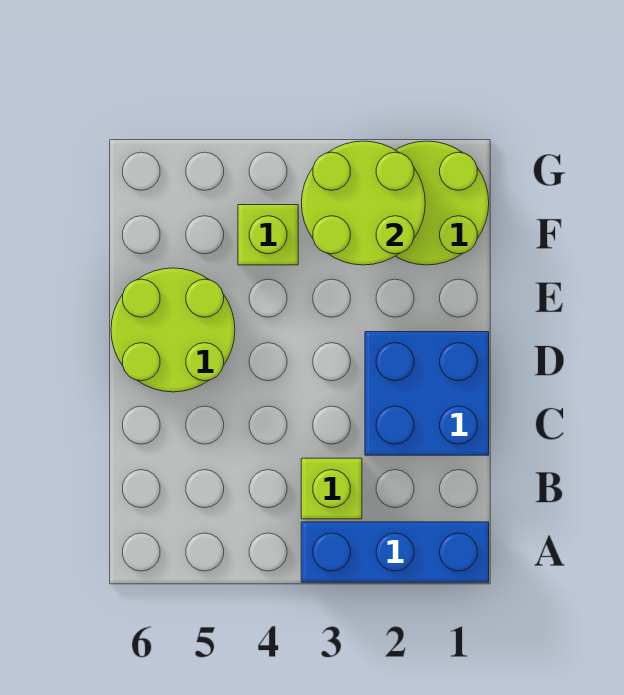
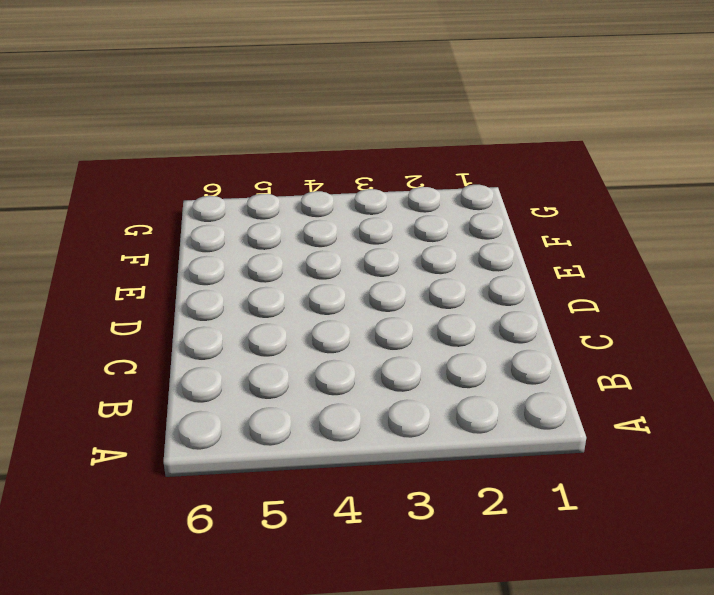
none -> blue brick A1:A3 level 1
none -> lime brick B3 level 1

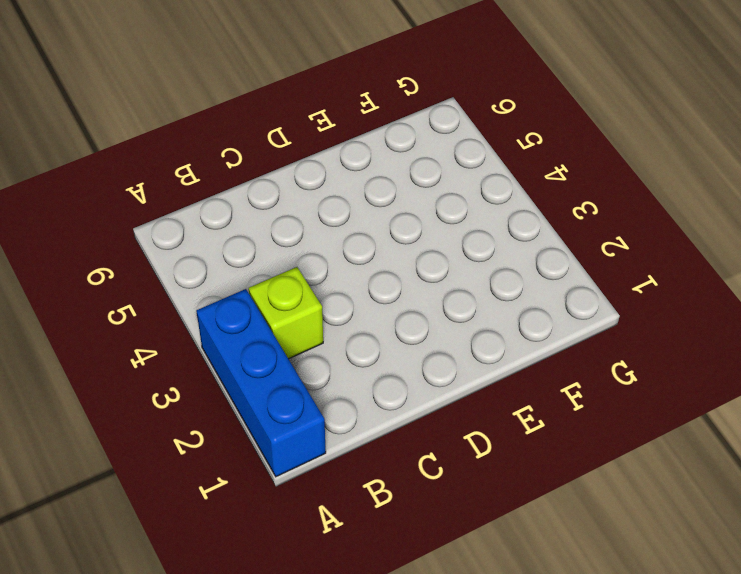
none -> blue brick C1:D2 level 1
none -> lime round brick D5:E6 level 1

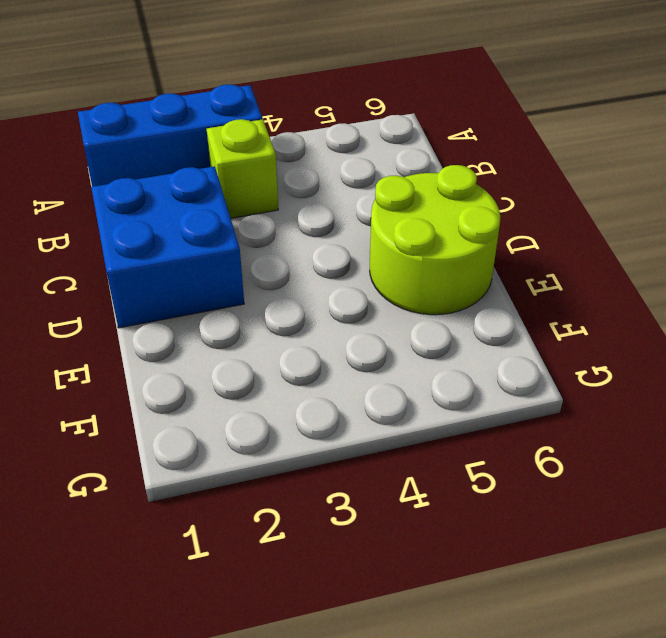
none -> lime round brick F1:G2 level 1
none -> lime brick F4 level 1

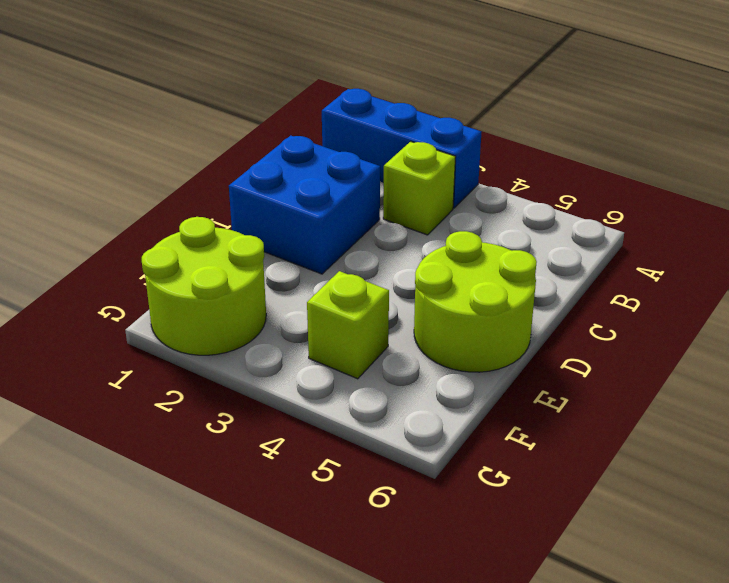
none -> lime round brick F2:G3 level 2

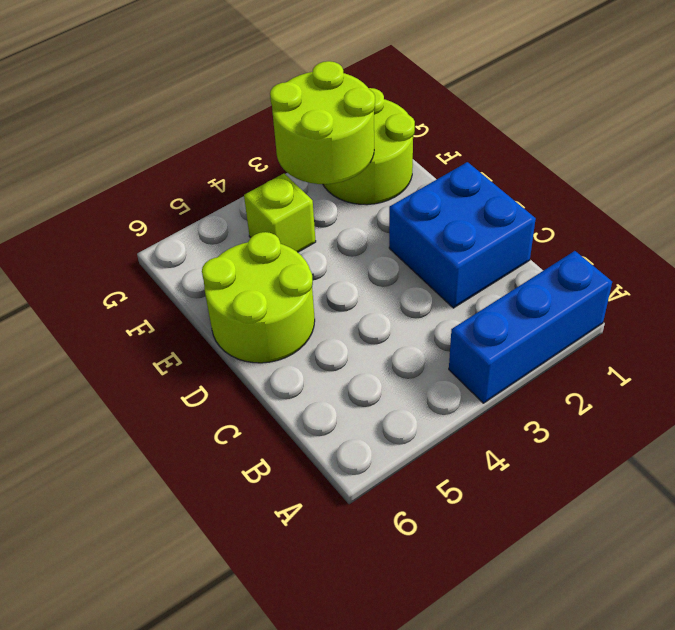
none -> lime brick B3 level 1

